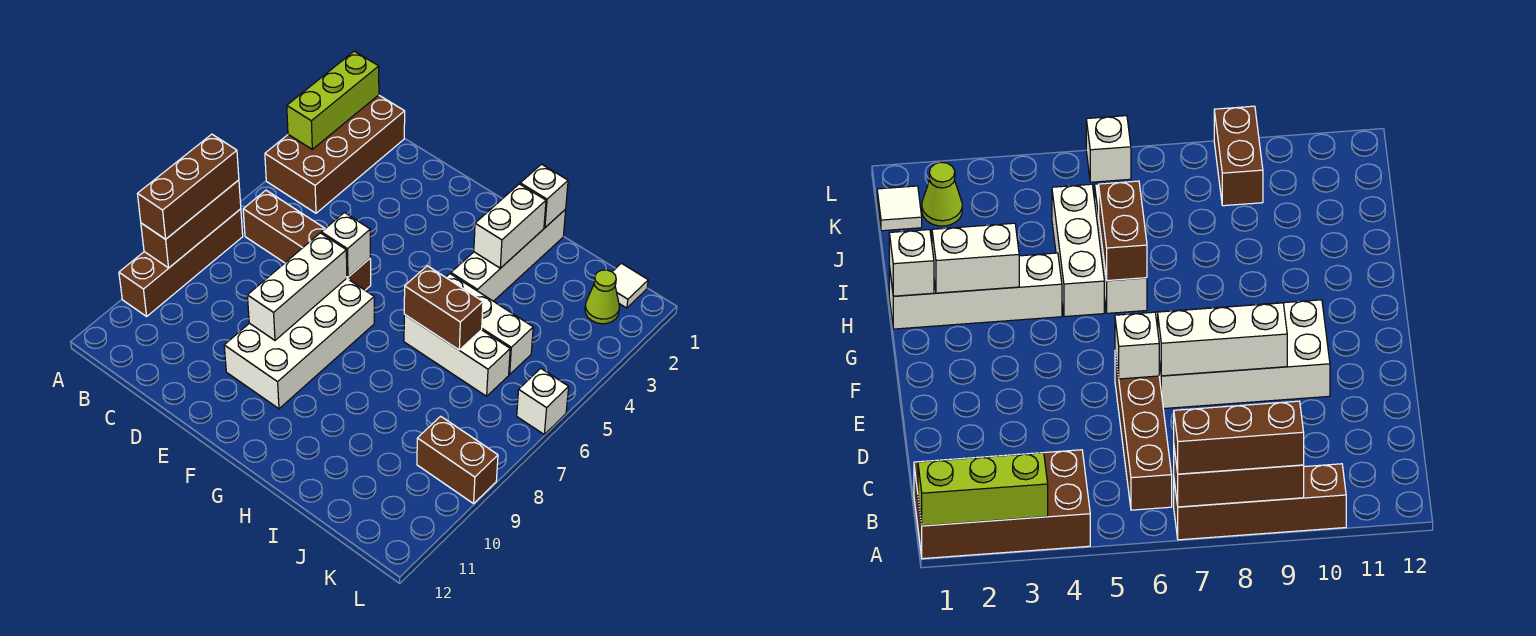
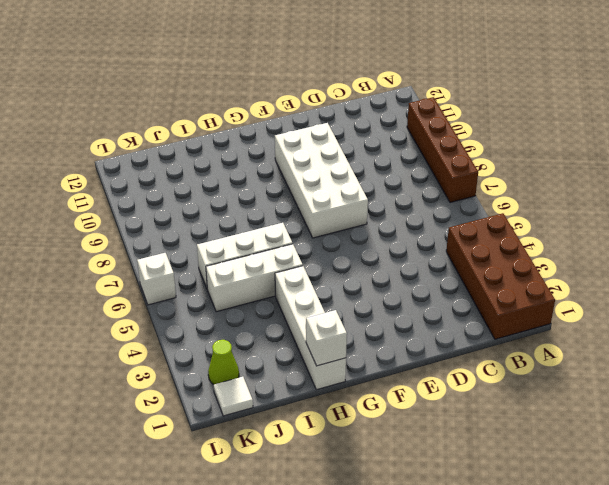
none -> brown brick B6:E6 level 1
none -> brown brick K9:L9 level 1
none -> lime brick A1:A3 level 2

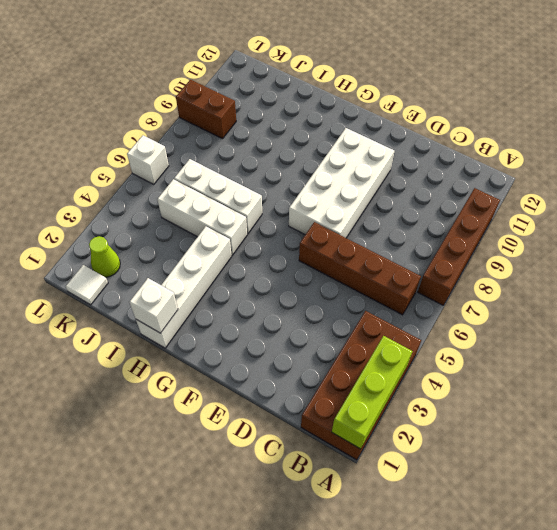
none -> brown brick A7:A9 level 2
none -> white brick E6 level 2
none -> white brick E7:E9 level 2

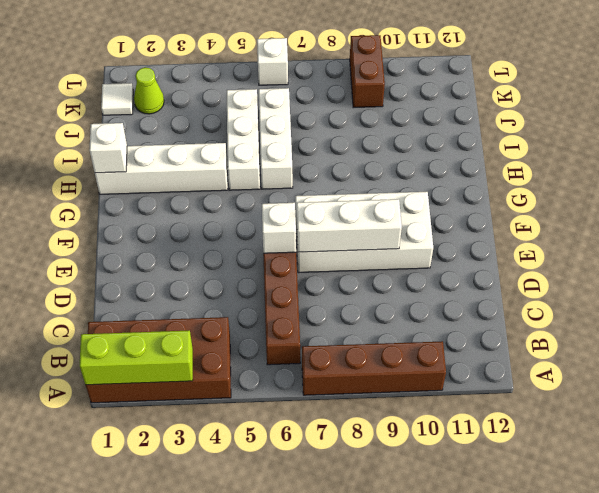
none -> brown brick A7:A9 level 2
none -> white brick H2:H3 level 2
none -> brown brick H6:I6 level 2

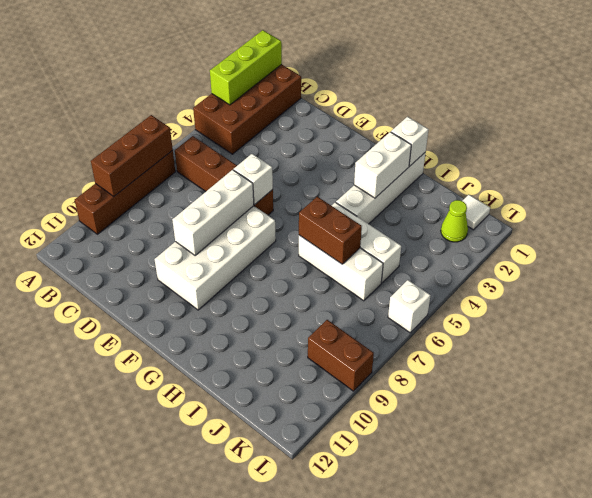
none -> brown brick A7:A9 level 3

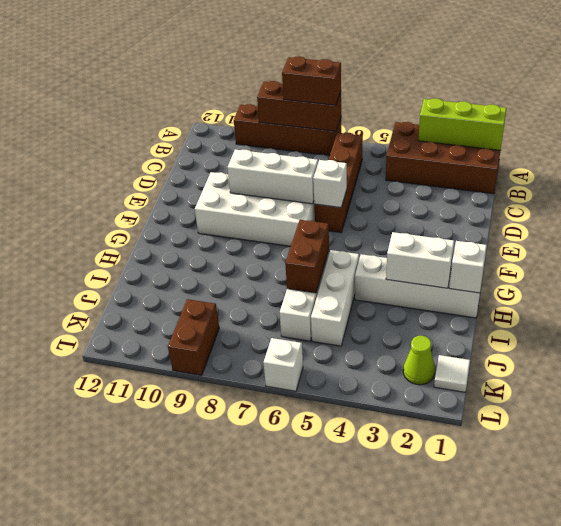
brown brick A7:A8 level 3 -> brown brick A7:A9 level 3

